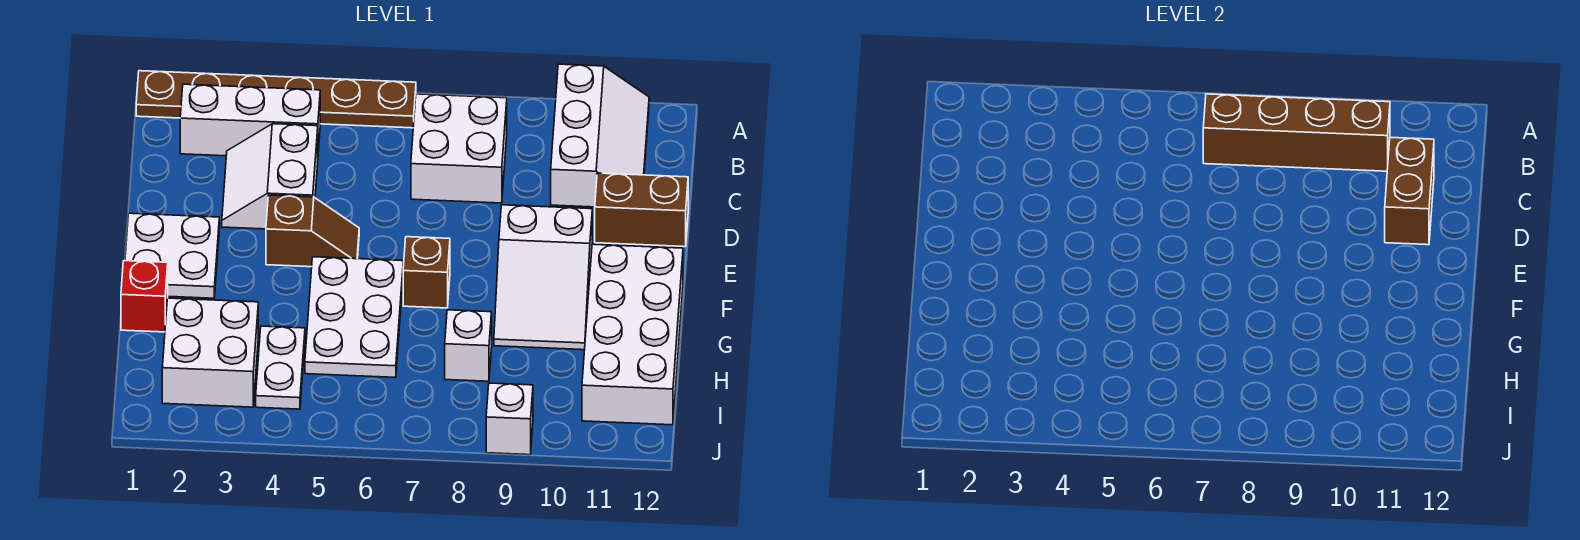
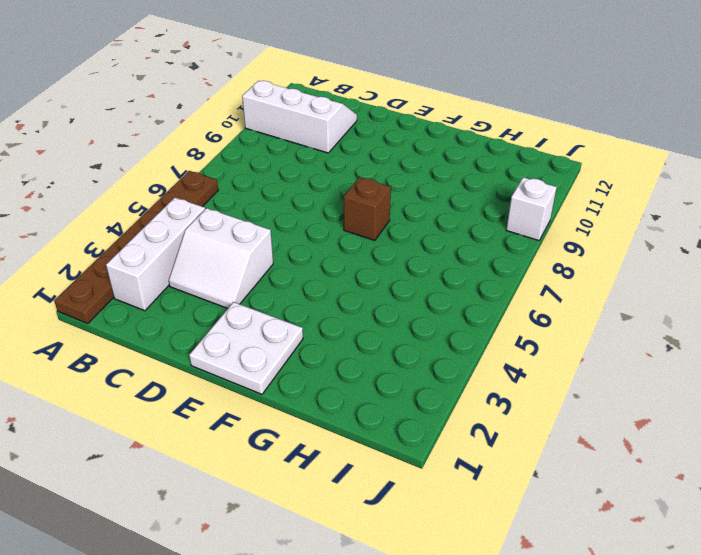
none -> white brick B7:C8 level 1
none -> brown brick D11:D12 level 1
none -> brown slope E4:E5 level 1 top 4

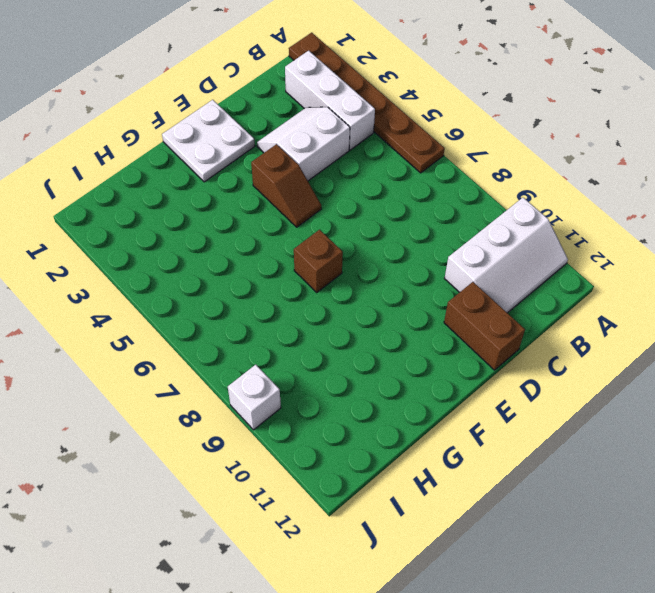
none -> white brick B7:C8 level 1
none -> white slope E9:G10 level 1 top E
none -> white plate F5:H6 level 1

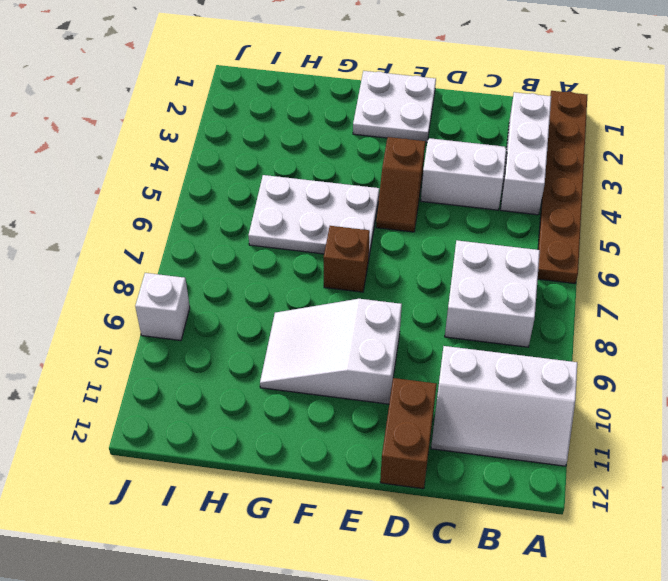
none -> white brick F11:I12 level 1
none -> red brick G1 level 1
none -> white brick H2:I3 level 1

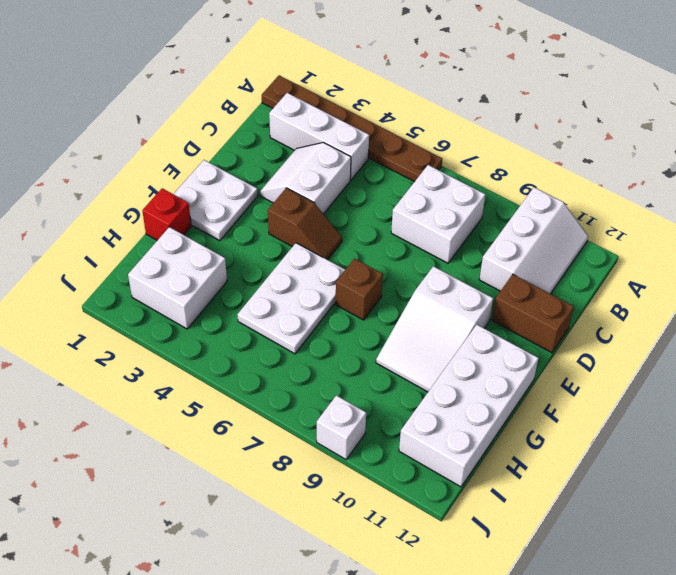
none -> white plate H4:I4 level 1
none -> white brick H8 level 1
none -> brown brick B7:B10 level 2

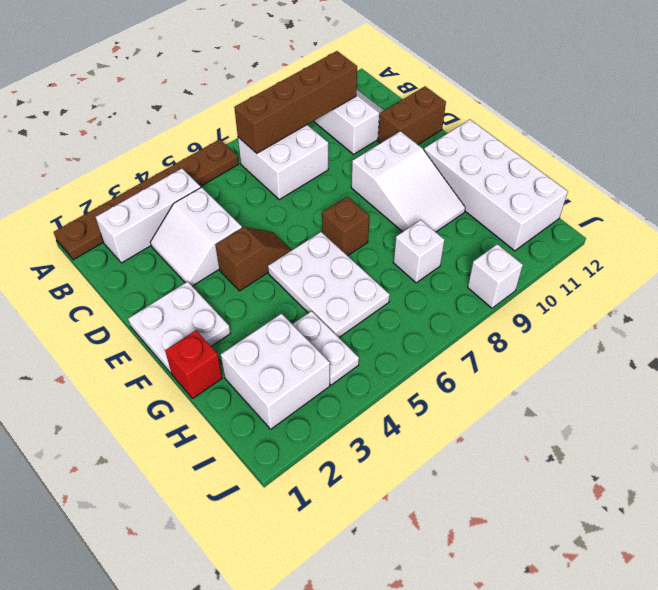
none -> brown brick C11:D11 level 2

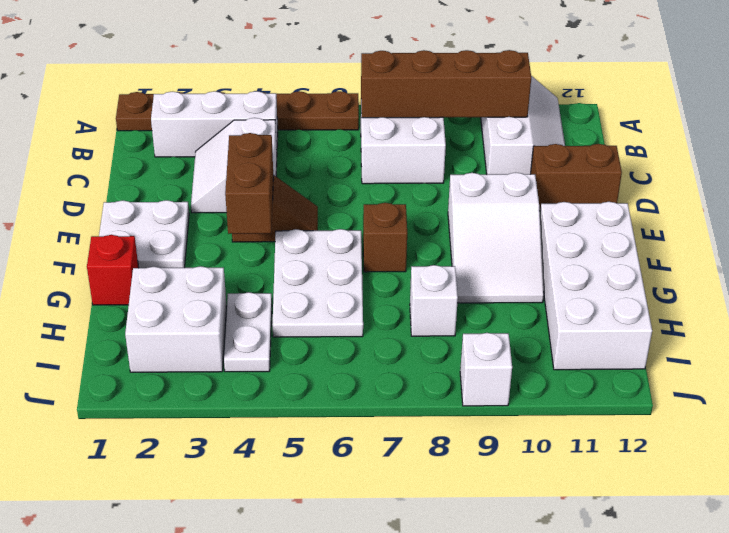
brown brick E4:F4 level 2 -> brown brick C11:D11 level 2

